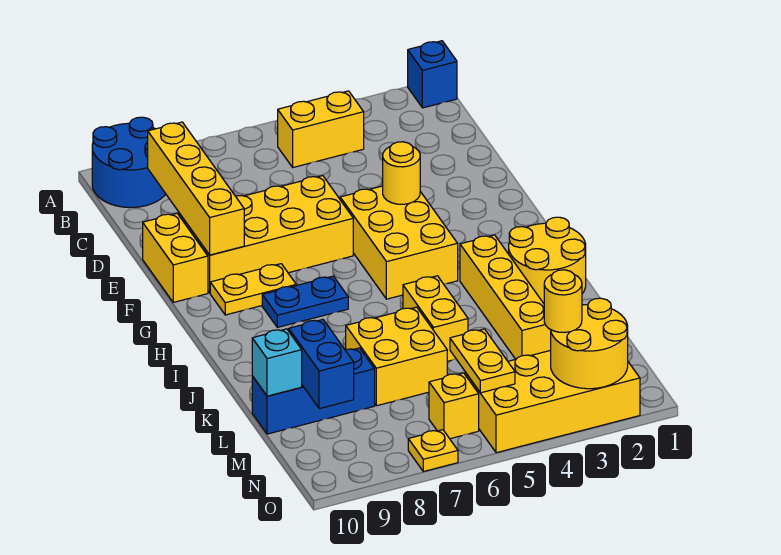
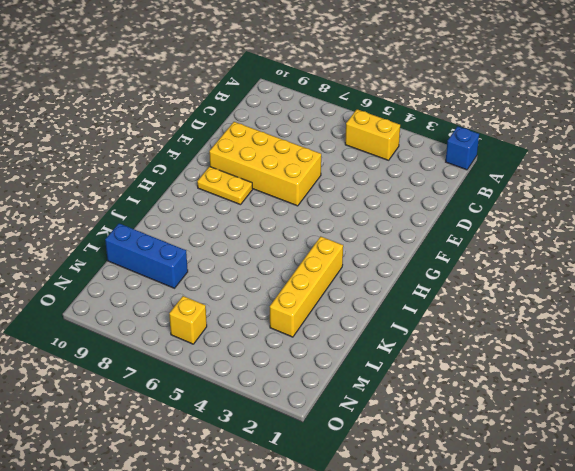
none -> blue round brick A9:B10 level 1
none -> yellow brick E10:F10 level 1
none -> yellow brick F4:H5 level 1

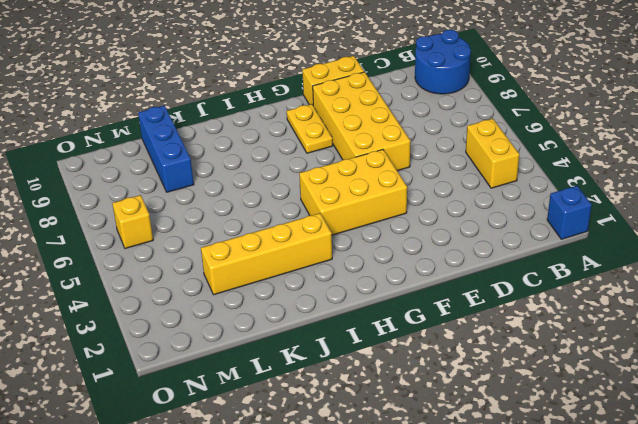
none -> blue plate H7:H8 level 1
none -> yellow round brick I1:J2 level 1
none -> yellow brick J5:K5 level 1

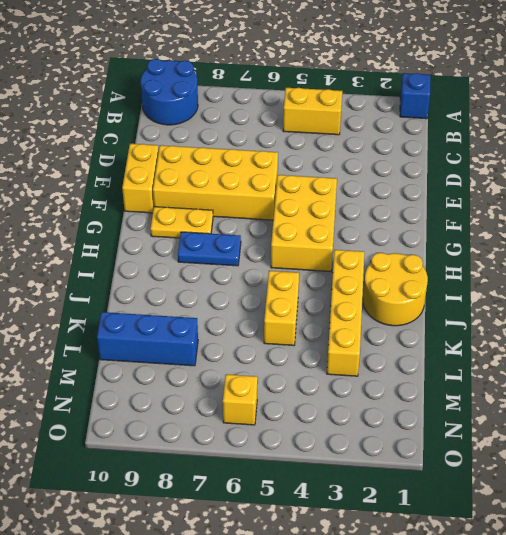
none -> yellow brick K6:L7 level 1
none -> yellow brick N2:O5 level 1
none -> yellow plate O7 level 1

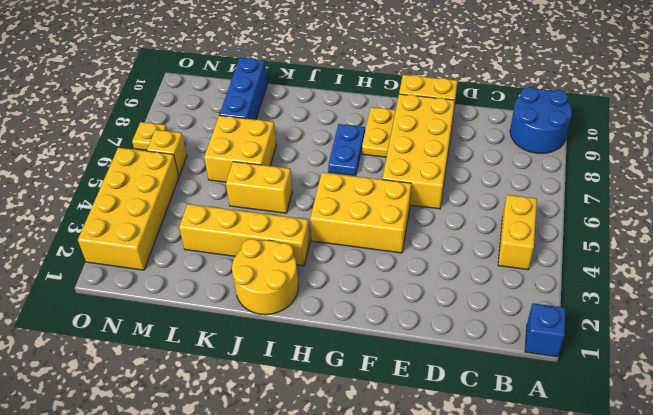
none -> yellow brick C9:F9 level 2
none -> yellow round brick F4 level 2
none -> blue brick L9:M9 level 2

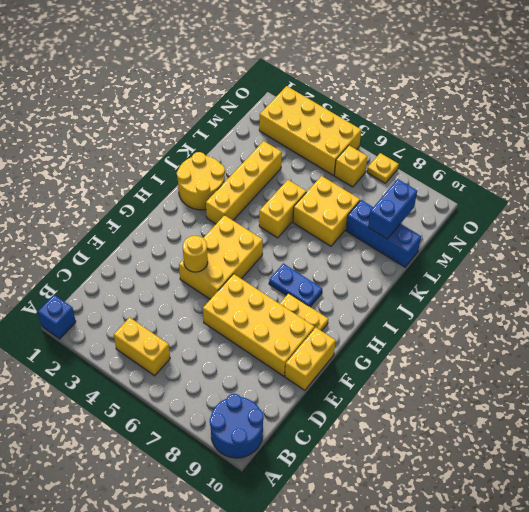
none -> yellow brick C9:F9 level 2
none -> cyan brick L10 level 2
none -> yellow plate M5:N5 level 2

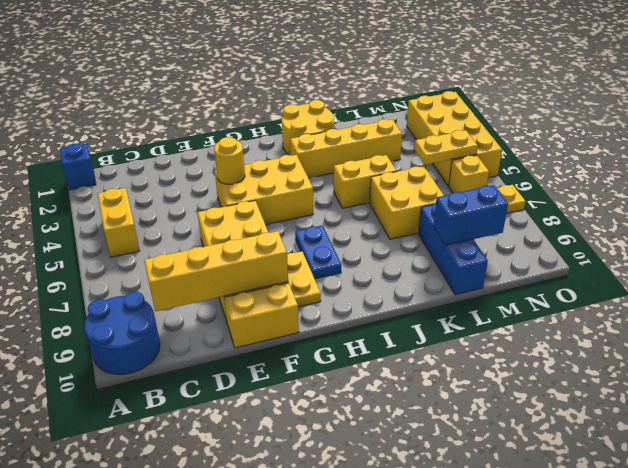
none -> cyan brick L10 level 2
none -> yellow round brick N2:O3 level 2
none -> yellow round brick N3 level 3

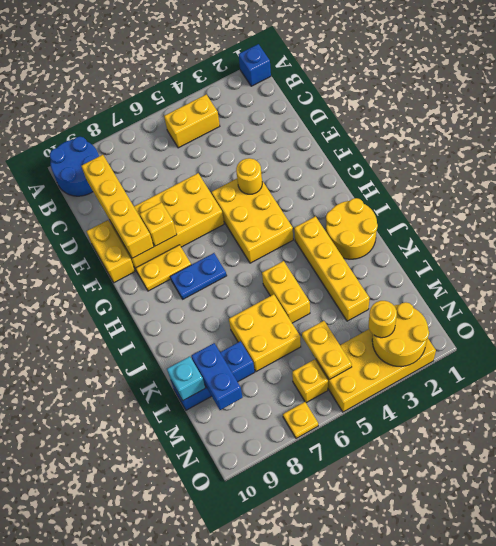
yellow brick F8 level 2 -> none

